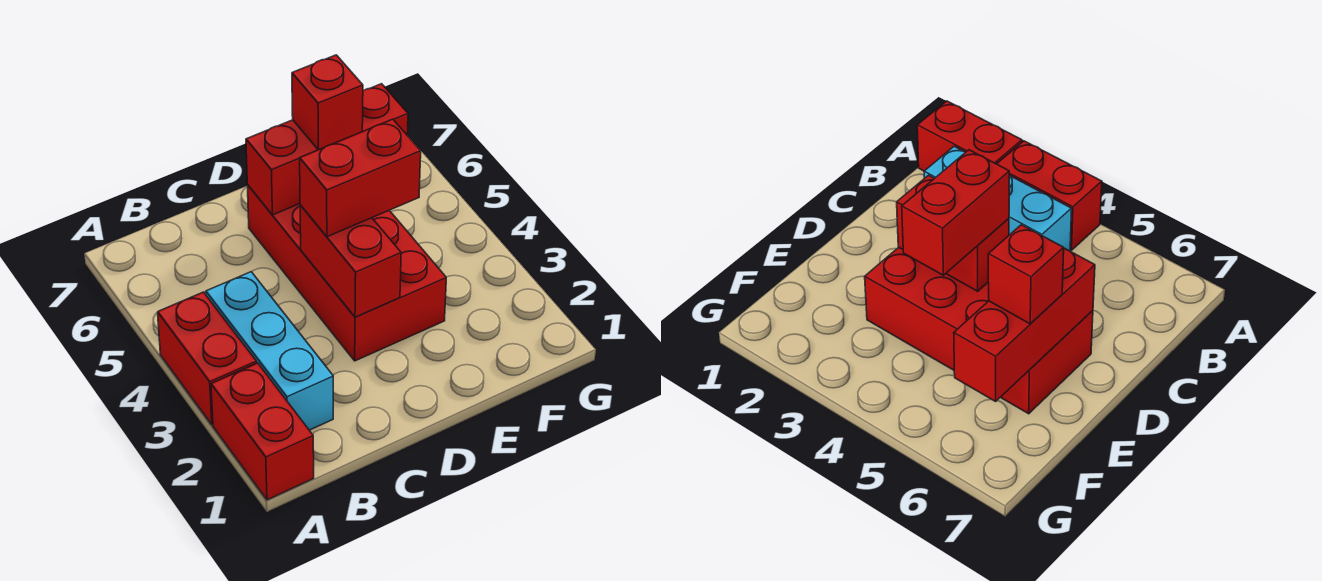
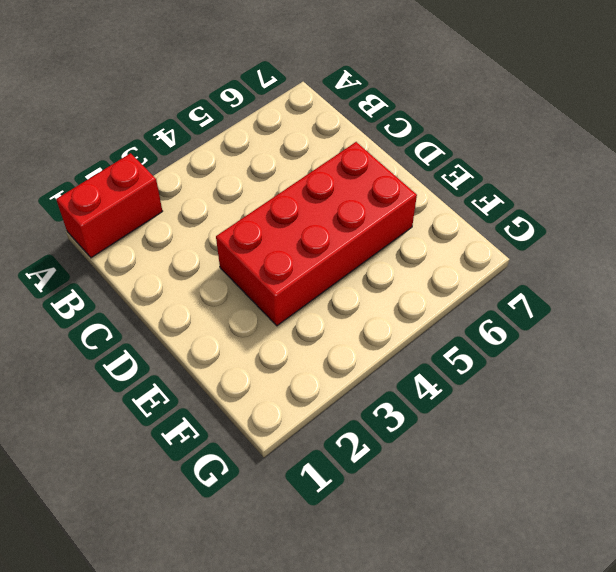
none -> red brick A3:A4 level 1
none -> cyan brick B2:B4 level 1

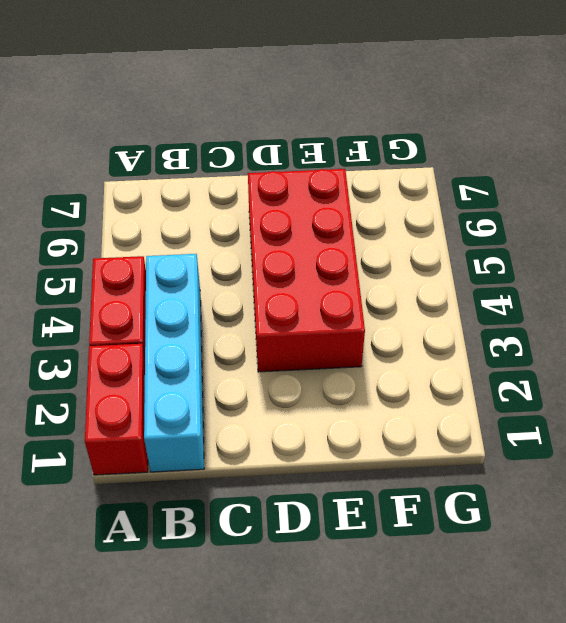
cyan brick B1:B4 level 1 -> cyan brick B2:B4 level 1
none -> red brick D3:D4 level 2
none -> red brick D6:F6 level 2

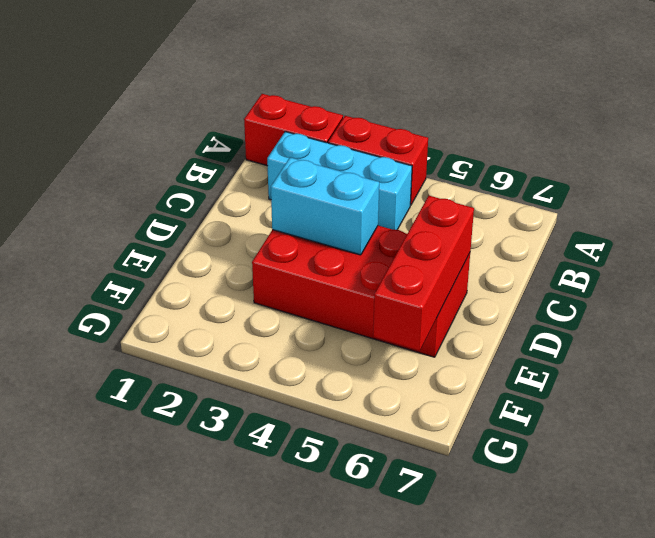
cyan brick D3:D4 level 2 -> red brick D3:D4 level 2
none -> red brick D4:E4 level 3
none -> red brick E6 level 3

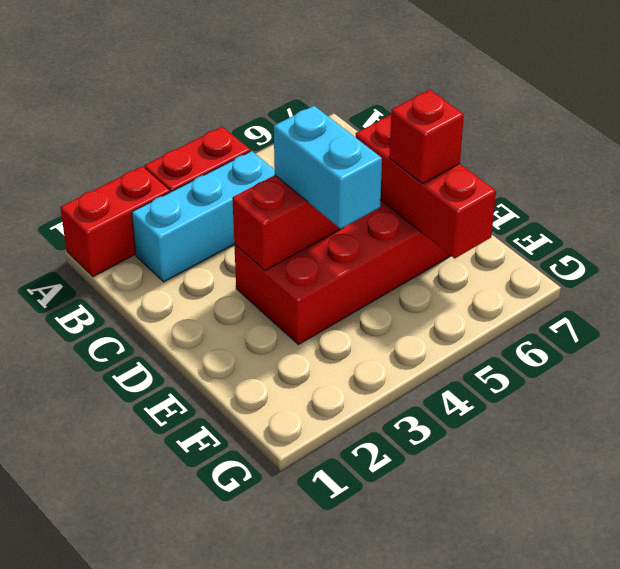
cyan brick D4:E4 level 3 -> red brick D4:E4 level 3

